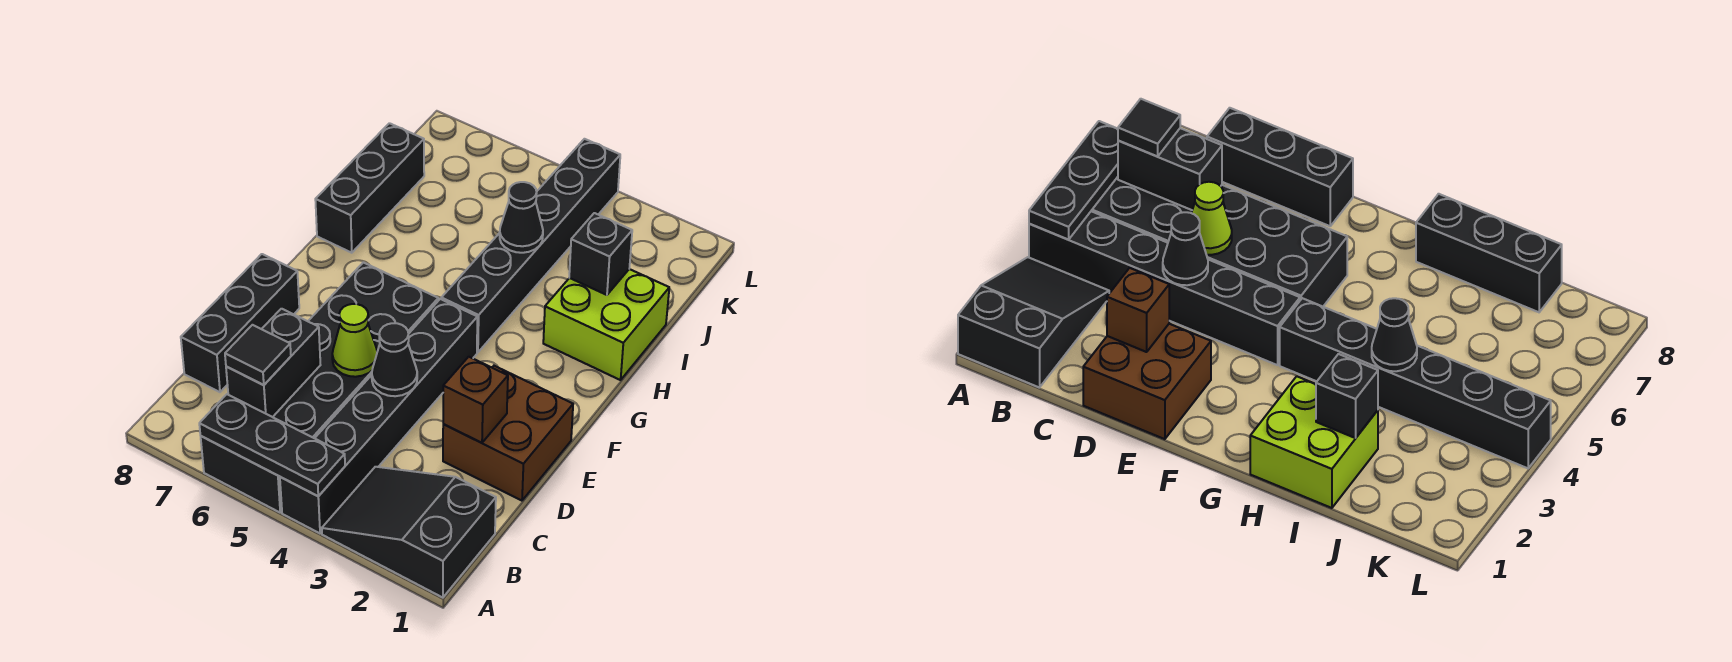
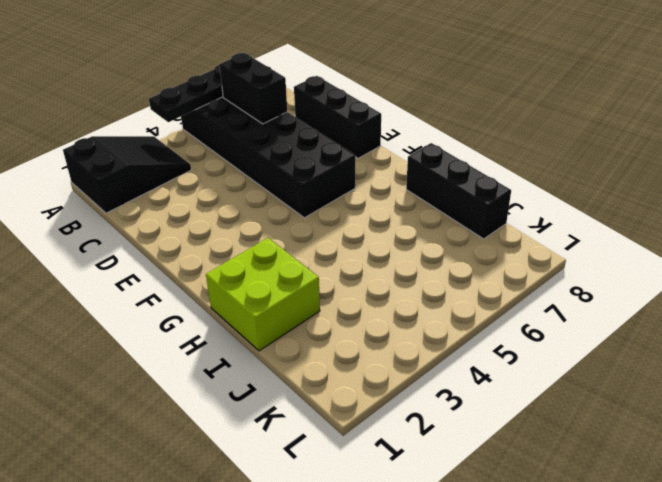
none -> black brick A4:F4 level 1
none -> brown brick D1:E2 level 1
none -> black brick G4:L4 level 1

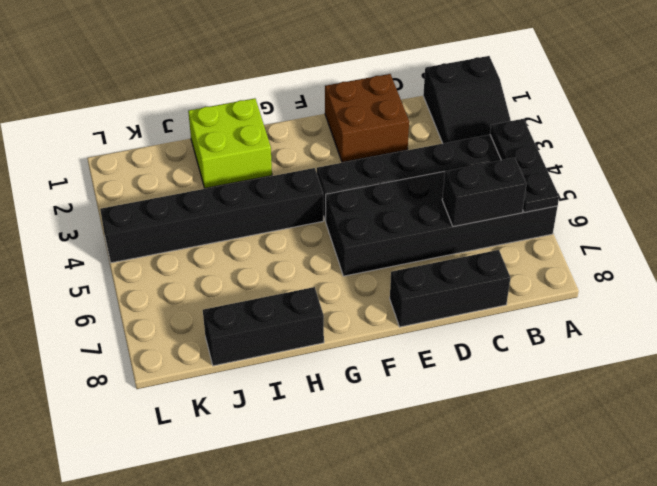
none -> brown brick D2 level 2
none -> black cone D4 level 2
none -> lime cone D5 level 2

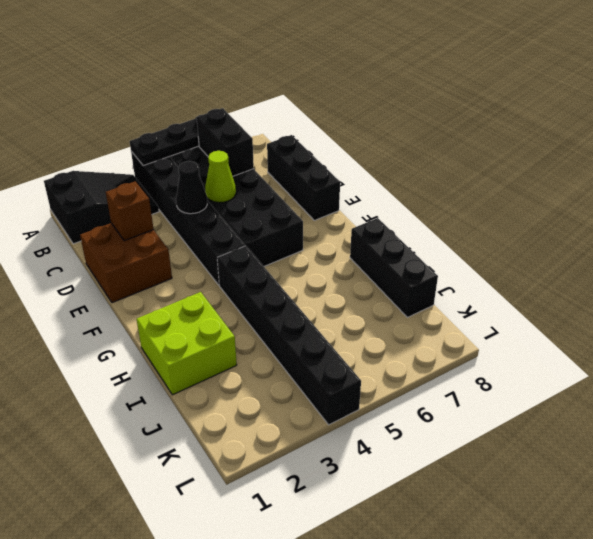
none -> black brick I2 level 2
none -> black cone I4 level 2
none -> black tile B6 level 3

